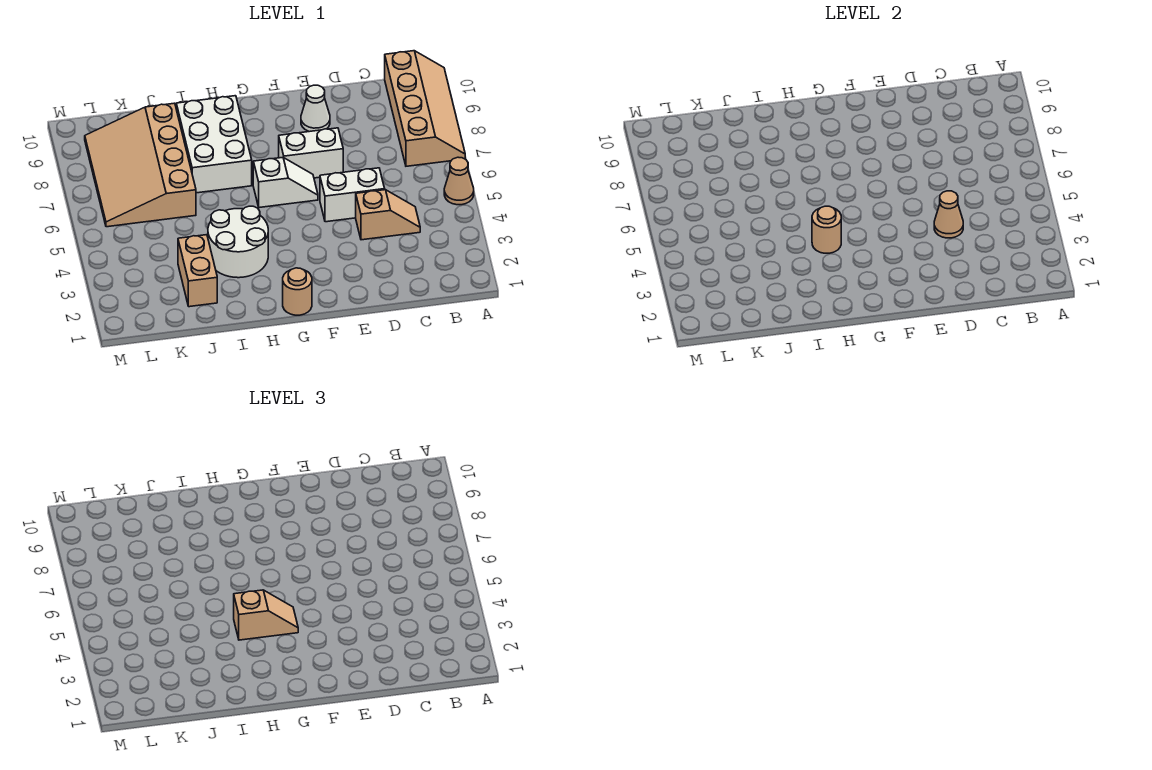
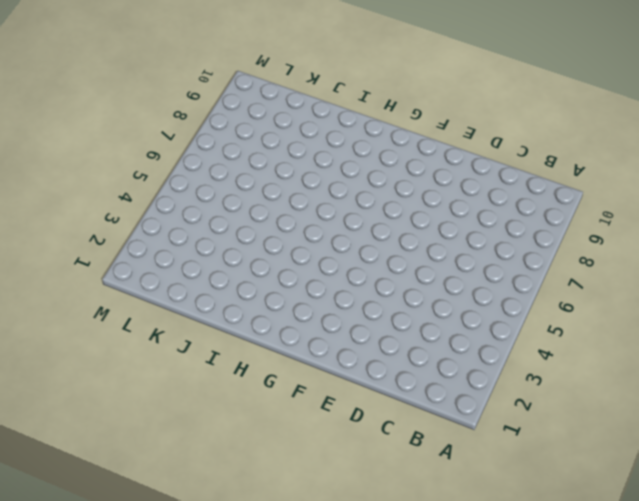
none -> tan cone A5 level 1
none -> tan slope A7:B10 level 1 top B
none -> tan slope C4:D4 level 1 top D

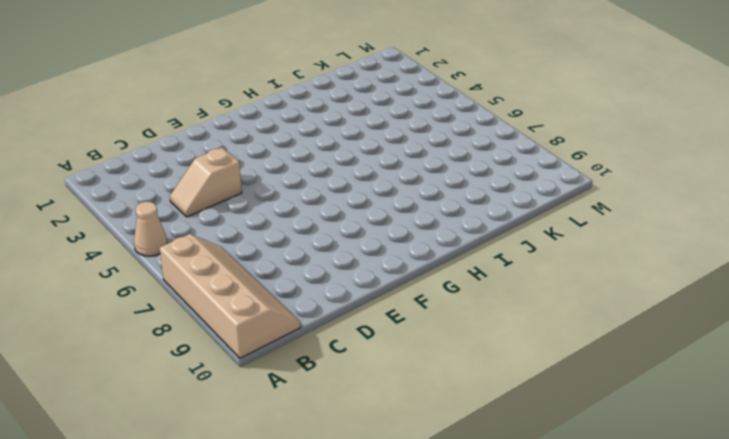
tan slope A7:B10 level 1 top A -> tan slope A7:B10 level 1 top B
none -> white brick D5:E5 level 1
none -> white brick E7:F7 level 1
none -> white cone E9 level 1

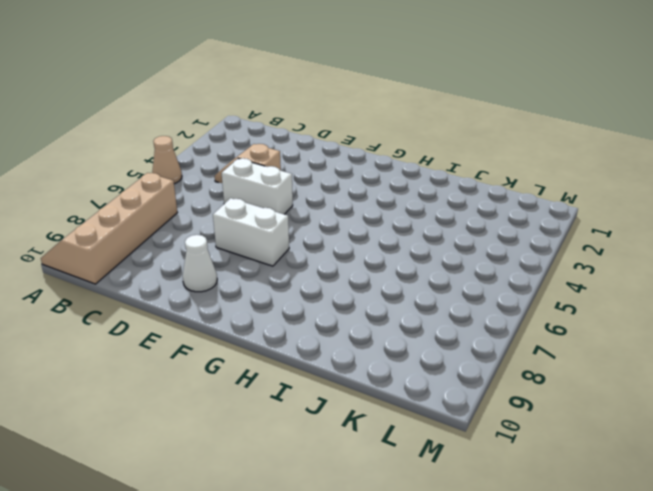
none -> white slope F6:G6 level 1 top G
none -> tan round brick G1 level 1
none -> white round brick H3:I4 level 1

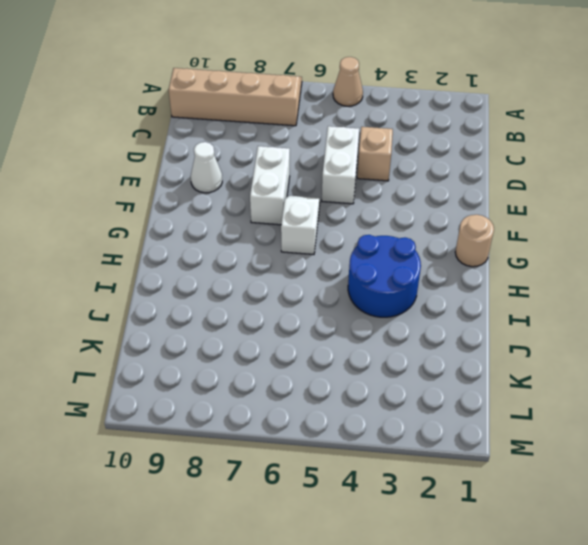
blue round brick H3:I4 level 1 -> white round brick H3:I4 level 1
none -> white brick H7:I9 level 1
none -> tan brick J2:J3 level 1
none -> tan slope J6:L9 level 1 top J

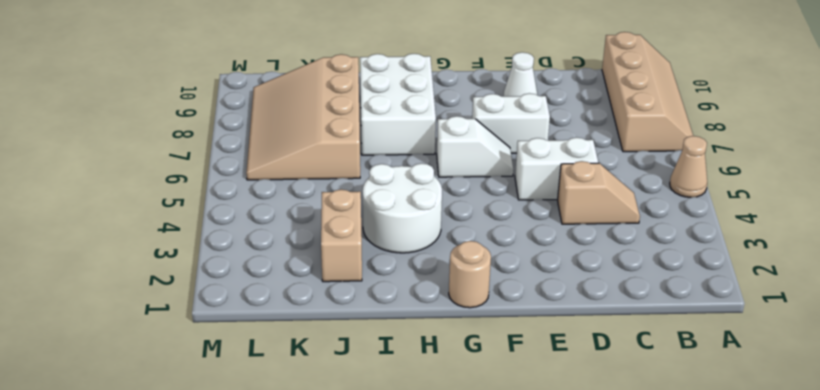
none -> tan cone D4 level 2
none -> tan round brick H4 level 2
none -> tan slope G4:H4 level 3 top H

